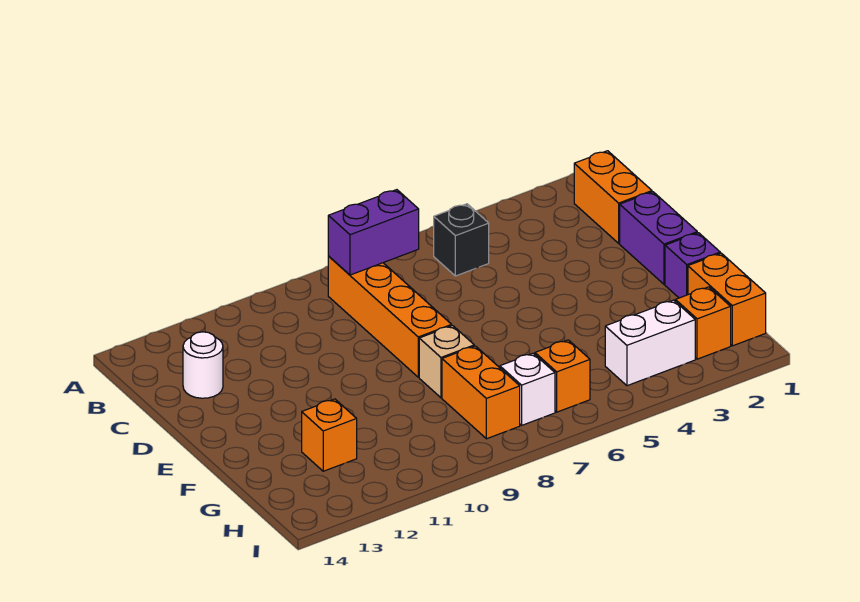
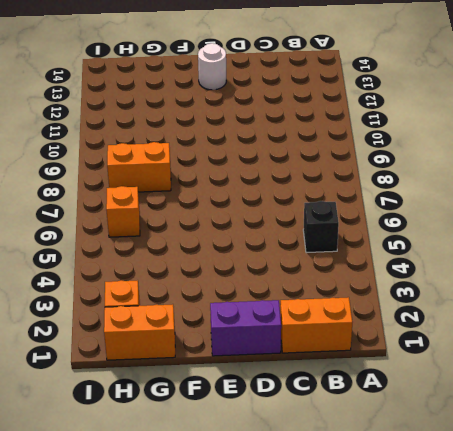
white round brick E13 level 1 -> white round brick C13 level 1
none -> orange brick B8:E8 level 1
none -> purple brick F1 level 1
none -> tan brick F8 level 1

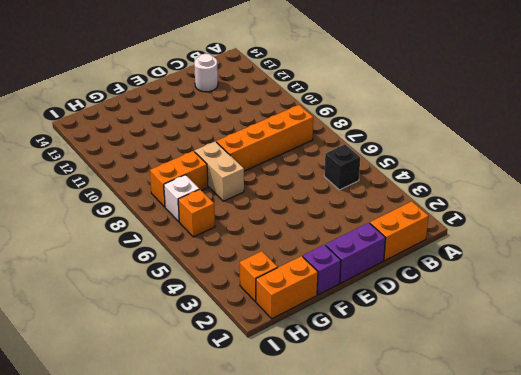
tan brick F7:F8 level 1 -> tan brick F8 level 1
none -> orange brick G12 level 1
none -> white brick H3:H4 level 1
none -> purple brick B7:B8 level 2

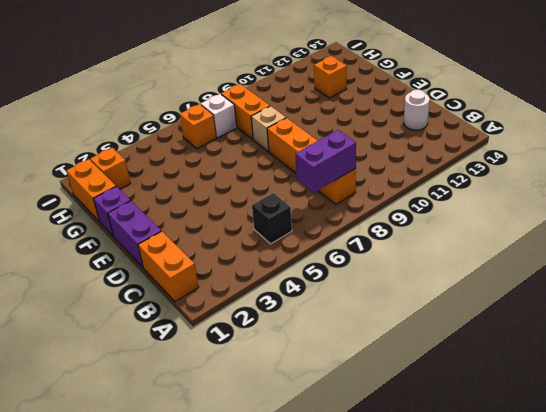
none -> white brick H3:H4 level 1

